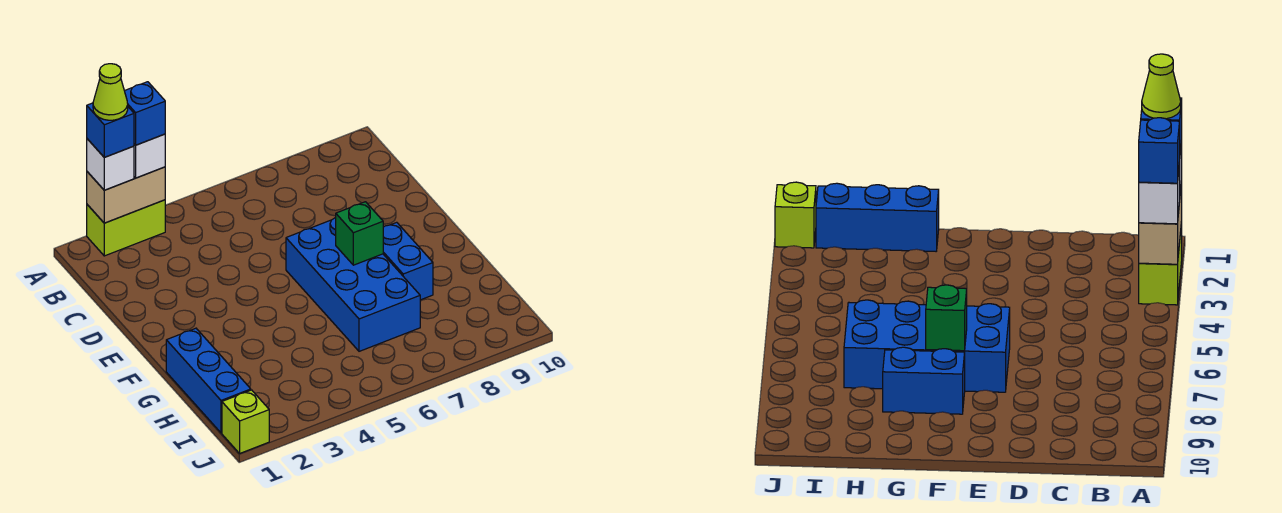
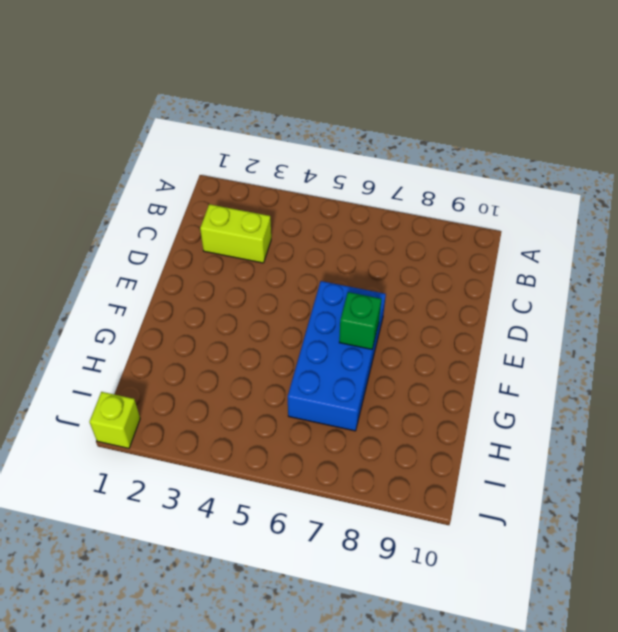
lime brick C2:C3 level 1 -> lime brick A2:A3 level 1
none -> blue brick F8:G8 level 1
none -> blue brick G1:I1 level 1
none -> tan brick A2:A3 level 2

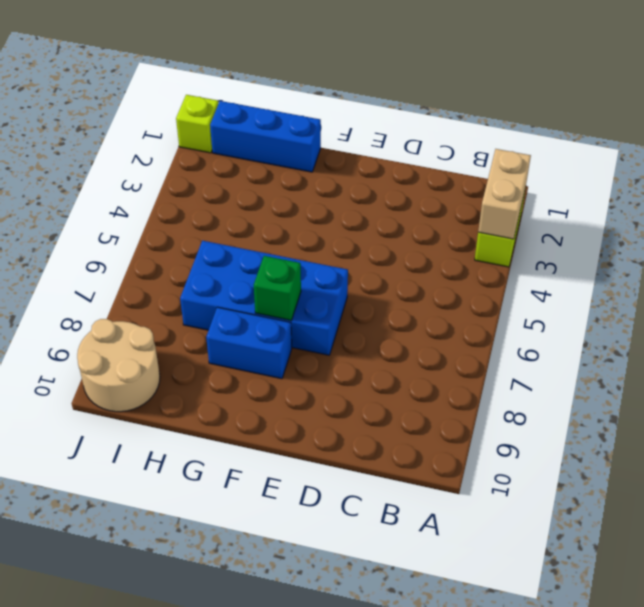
tan round brick I9:J10 level 1 -> none
none -> white brick A2 level 3
none -> white brick A3 level 3
none -> blue brick A2 level 4

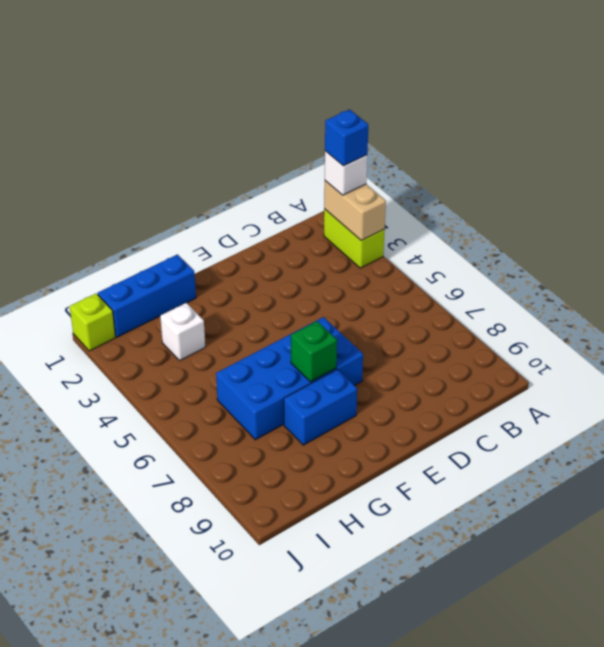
white brick H3 level 1 -> white brick A3 level 3
none -> blue brick A3 level 4
none -> lime cone A2 level 5

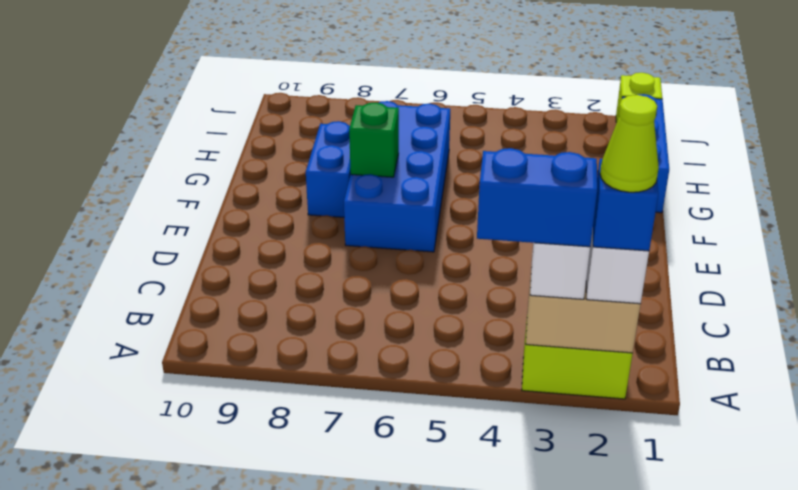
blue brick A3:A4 level 4 -> blue brick A3 level 4

